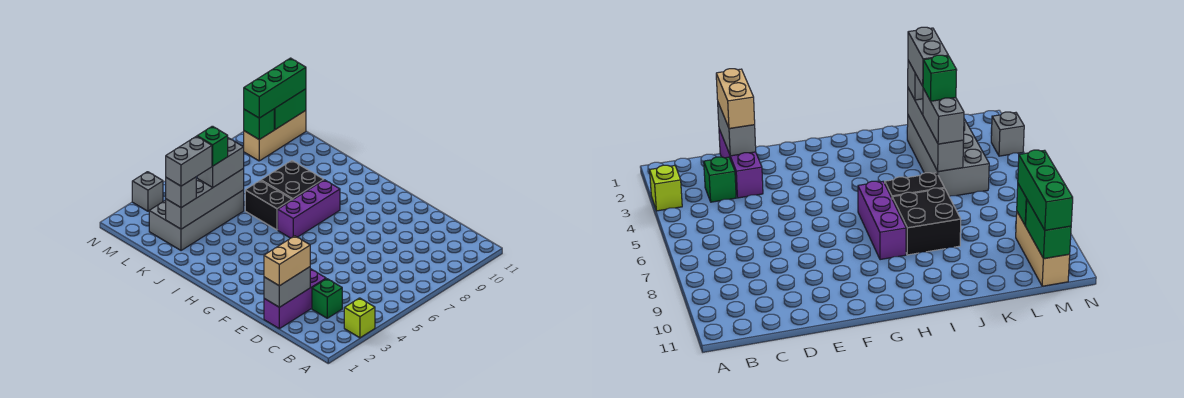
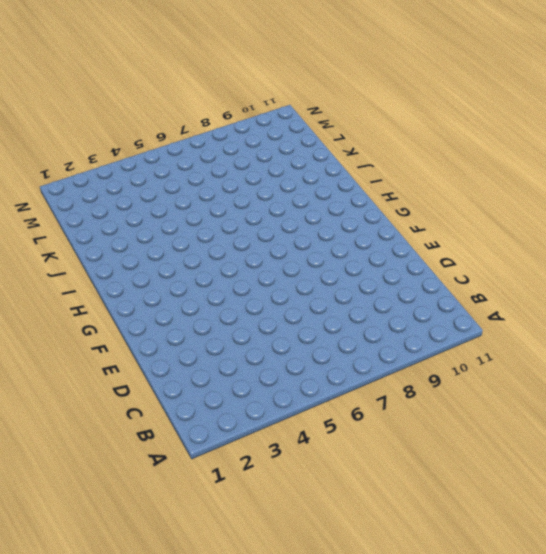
none -> lime brick A3 level 1
none -> green brick C3 level 1
none -> purple brick D1:D3 level 1

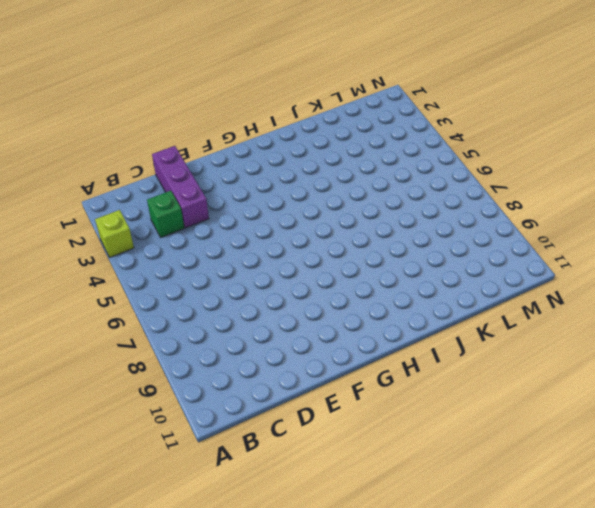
none -> purple brick H6:H8 level 1
none -> black brick I6:J6 level 1
none -> black brick I7:J8 level 1

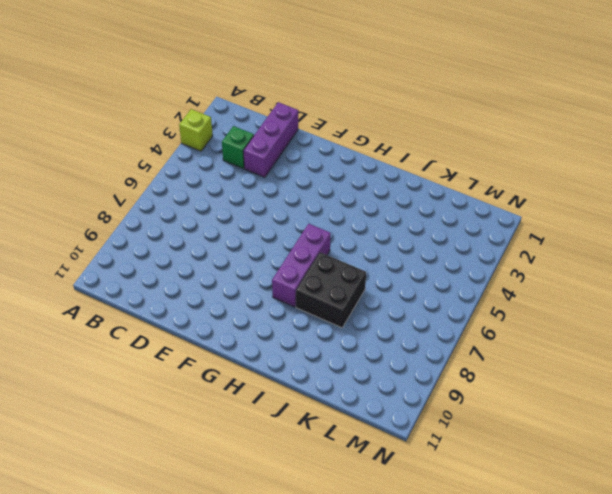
none -> black brick I6:J6 level 1
none -> grey brick K2:L5 level 1
none -> tan brick M9:M11 level 1

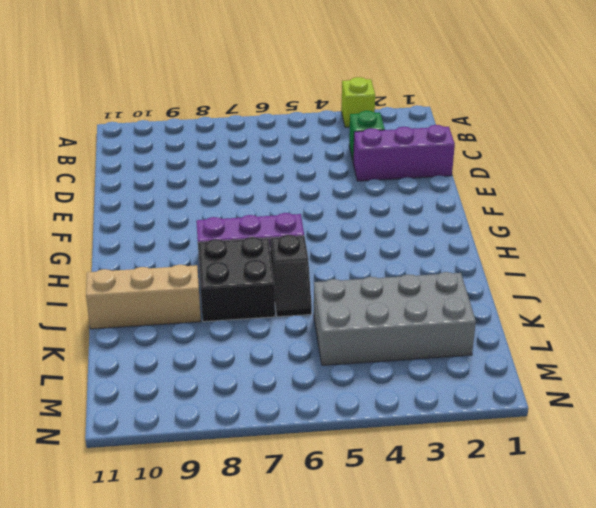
black slope I6:J6 level 1 top I -> black brick I6:J6 level 1
tan brick J9:J11 level 1 -> tan brick M9:M11 level 1
none -> grey brick N3 level 1
none -> grey brick D1:D2 level 2
none -> grey brick K2:K5 level 2

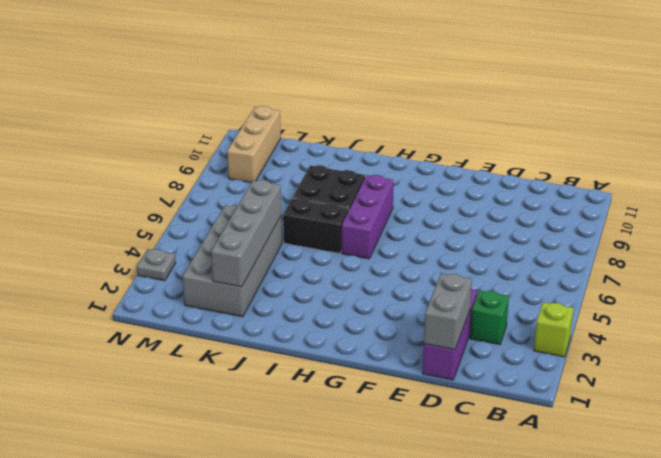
grey plate N3 level 1 -> grey brick N3 level 1
none -> green brick M9 level 2
none -> green brick M10:M11 level 2
none -> tan brick D1:D2 level 3

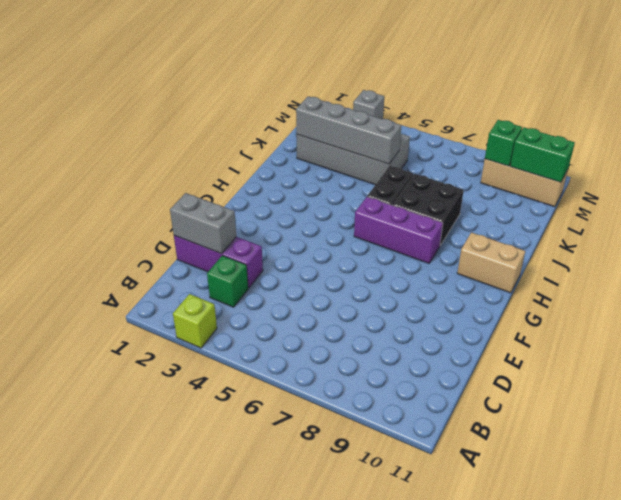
tan brick H10:H11 level 1 -> tan brick D1:D2 level 3
none -> grey brick K2 level 3
none -> grey brick K4:K5 level 3
none -> green brick M9:M11 level 3

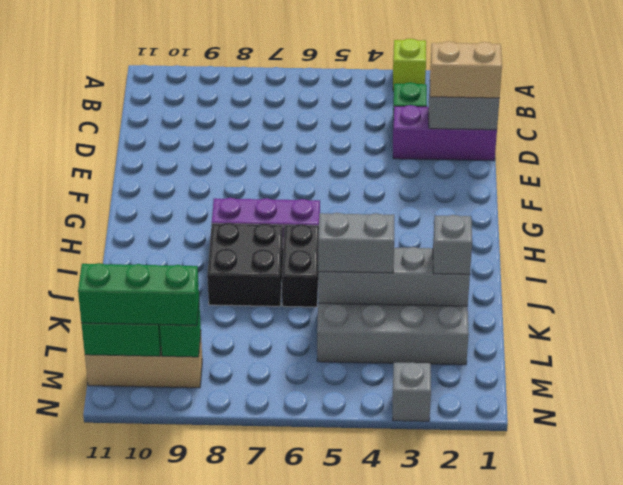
none -> grey brick K2:K3 level 4
none -> green brick K4 level 4

